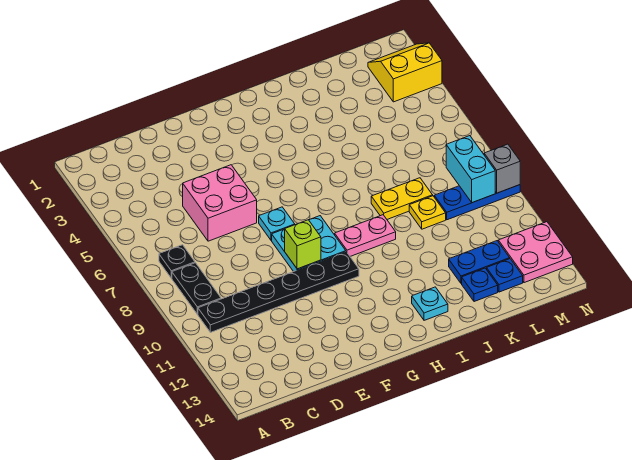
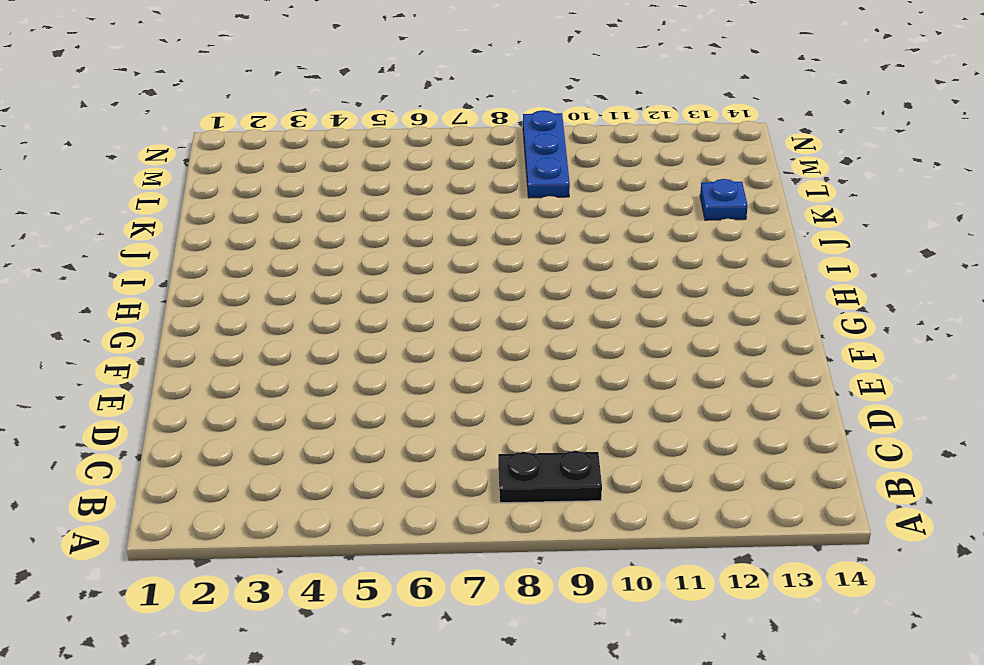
none -> black plate B7 level 1
none -> black plate B10:G10 level 1
none -> pink brick D5:E6 level 1

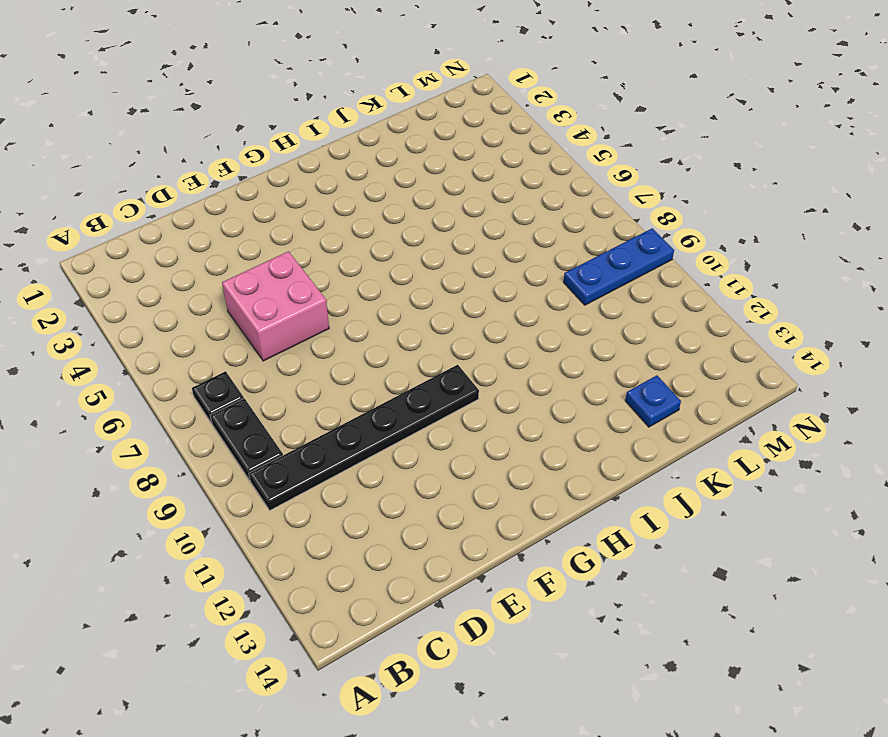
none -> cyan plate F7 level 1
none -> cyan plate F8:G9 level 1
none -> pink plate H9:I9 level 1

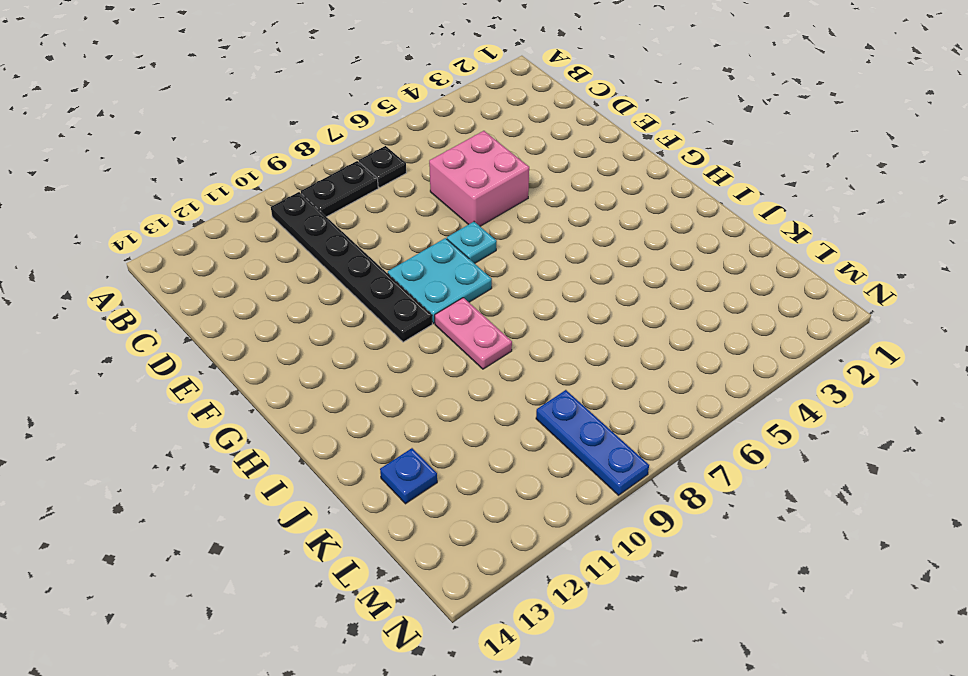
none -> cyan plate I13 level 1
none -> yellow plate J8:K8 level 1
none -> yellow plate K9 level 1

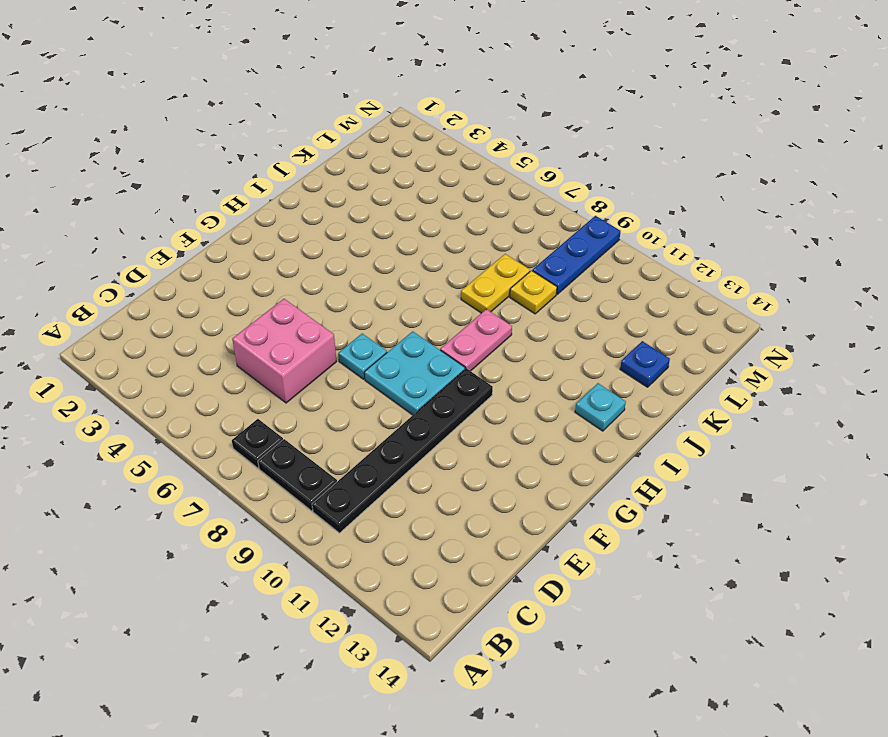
none -> blue plate K12:L12 level 1
none -> blue plate L13 level 1
none -> yellow slope M2:N3 level 1 top 3

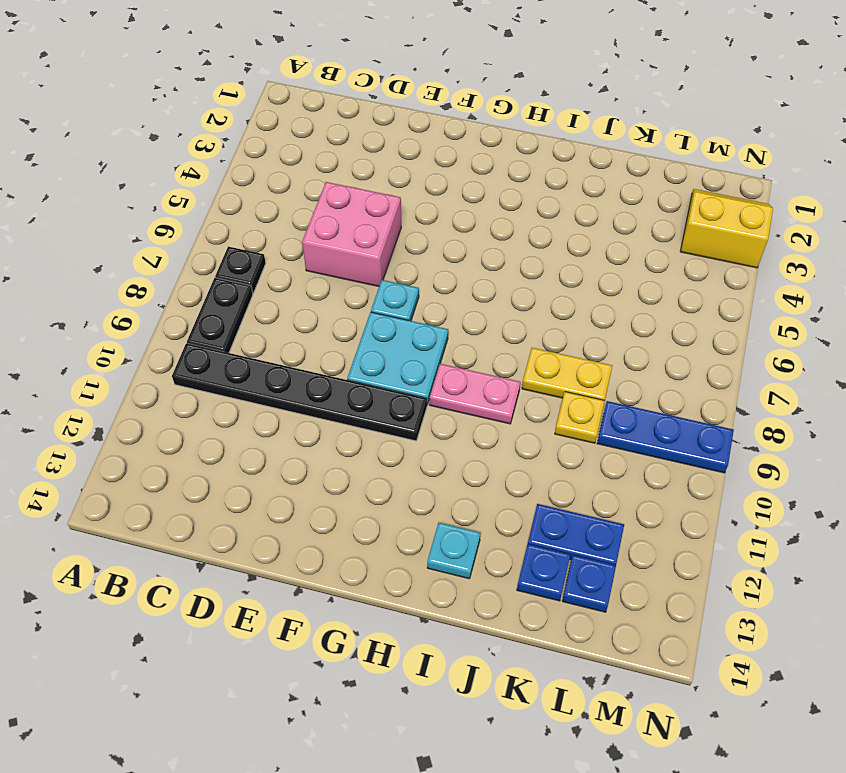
none -> pink plate M12:N13 level 1
none -> lime brick F9 level 2
none -> cyan brick M8:M9 level 2

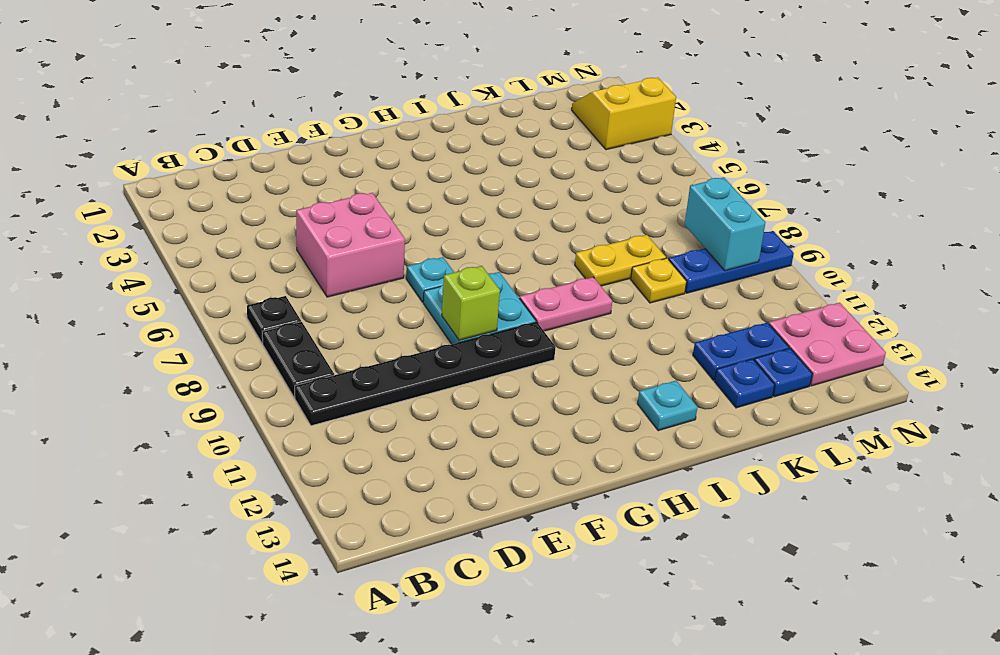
none -> grey brick N9 level 2

